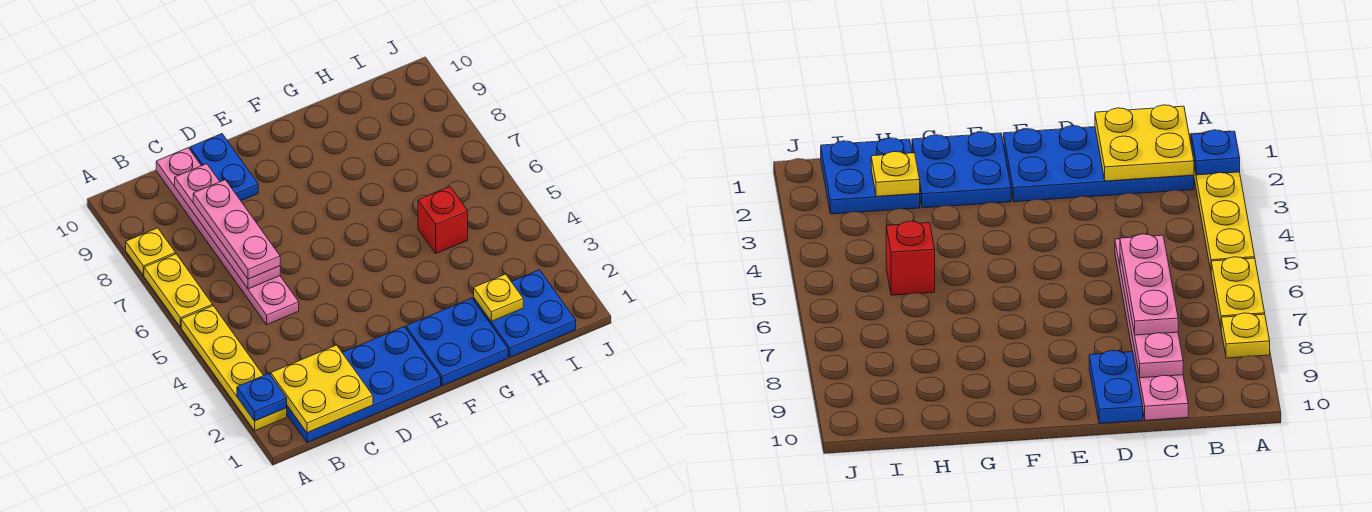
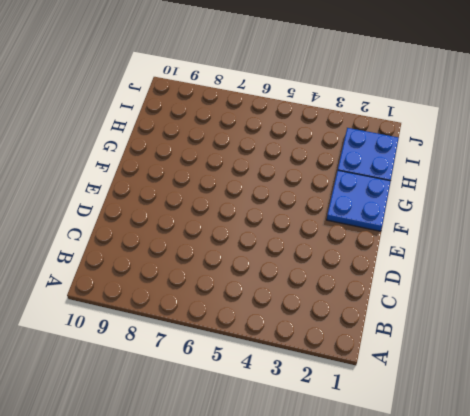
none -> yellow plate A2:A5 level 1
none -> yellow plate A6:A7 level 1
none -> yellow plate A8 level 1

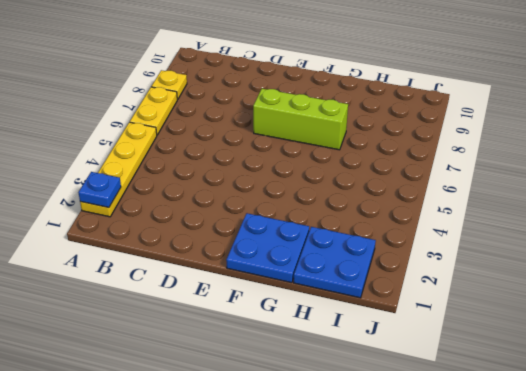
lime brick E7:G7 level 1 -> none
none -> blue plate B1:E2 level 1
none -> pink plate C5:C10 level 1
none -> blue plate D9:D10 level 1

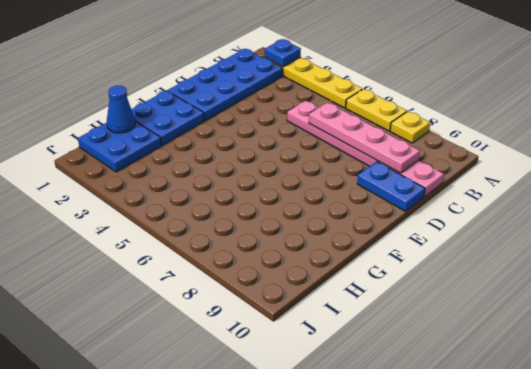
blue cone H1 level 2 -> none
none -> red brick H5 level 1
none -> yellow plate B1:C2 level 2
none -> yellow plate H2 level 2

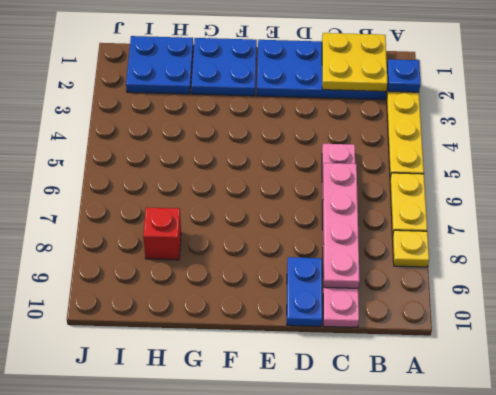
red brick H8 level 1 -> red brick H5 level 1
none -> yellow plate H2 level 2
none -> pink plate C6:C8 level 3

